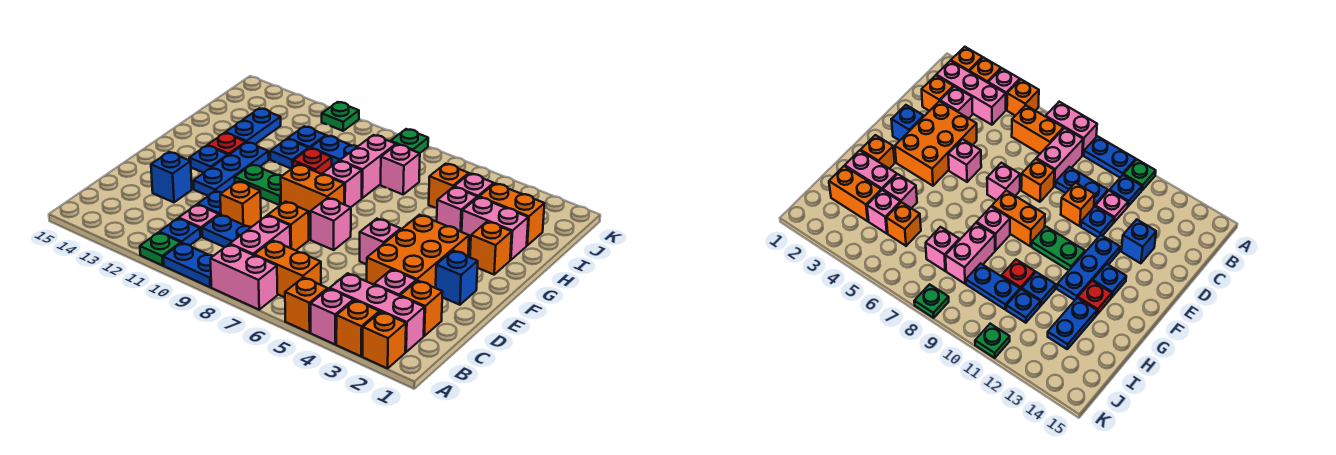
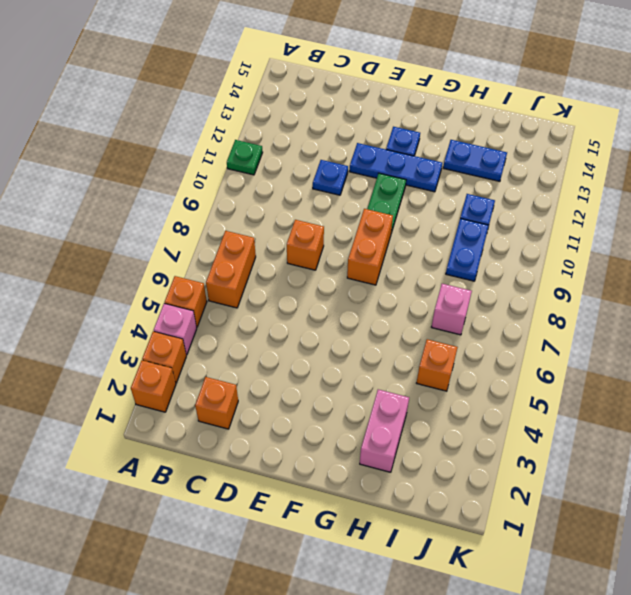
none -> pink brick A7:A8 level 1
none -> blue plate A9:A10 level 1
none -> pink brick B2:B4 level 1
none -> pink brick B8:C8 level 1

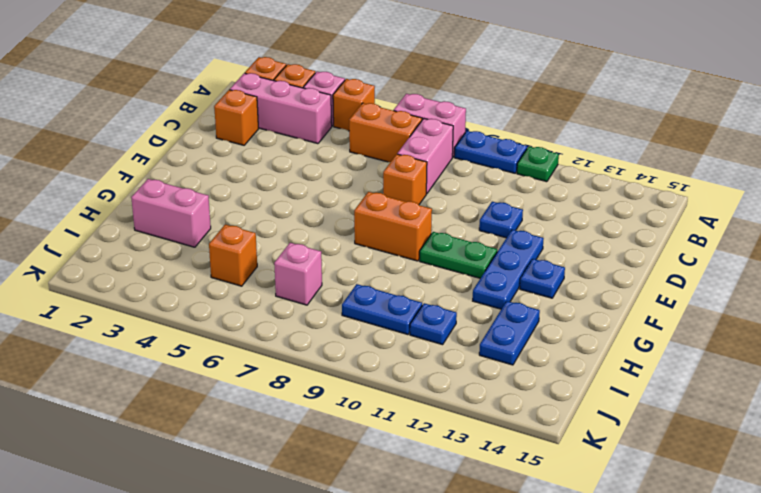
none -> blue plate B11 level 1
none -> pink brick C3 level 1
none -> blue plate C9:C10 level 1
none -> pink plate C11 level 1

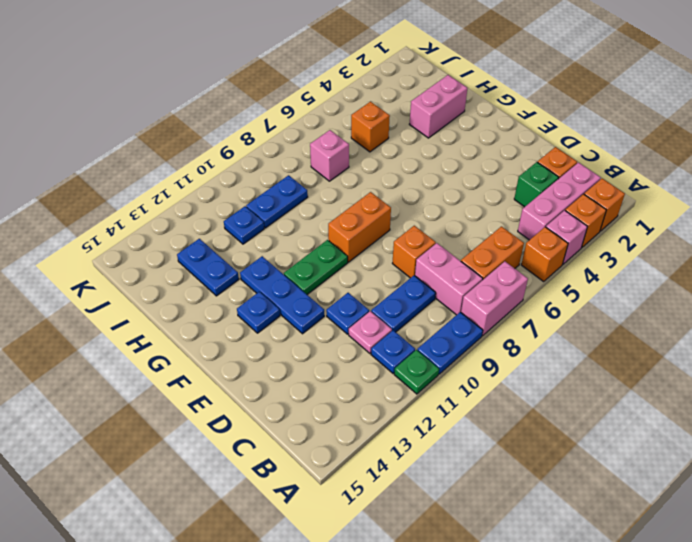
green brick C3 level 1 -> pink brick C3 level 1
none -> orange brick D3:F4 level 1
none -> orange brick D10 level 1
none -> blue brick D13 level 1
none -> blue brick E2 level 1

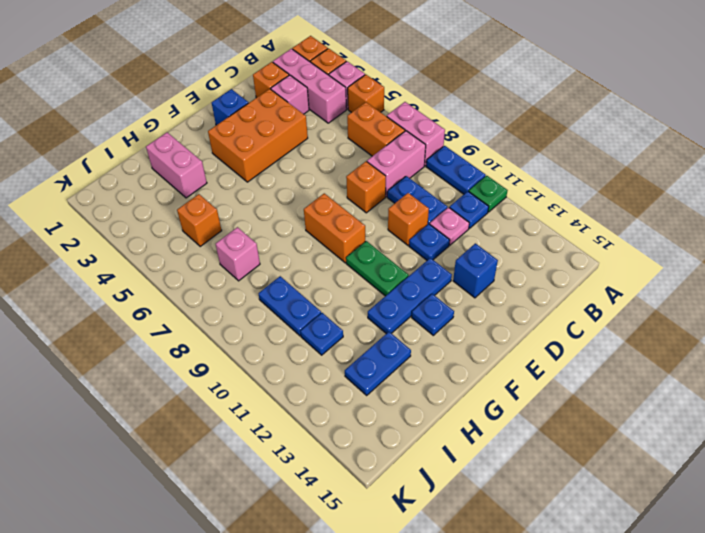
none -> pink brick E5 level 1
none -> pink brick E7 level 1
none -> orange brick G2 level 1
none -> pink brick G8 level 1

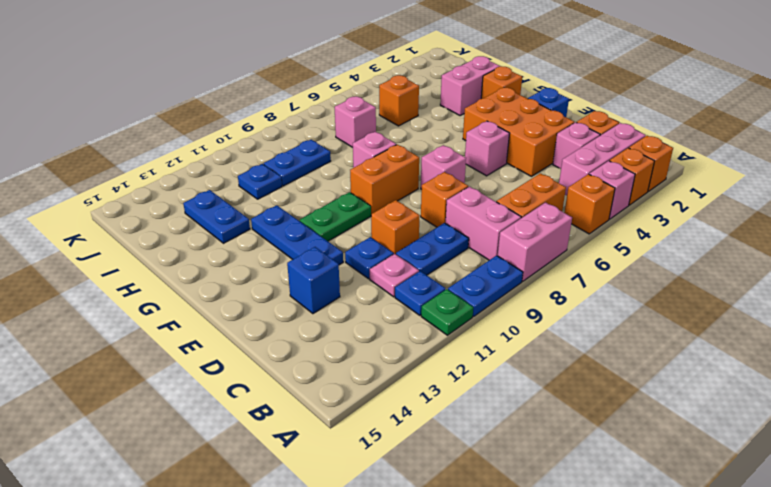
none -> blue plate F13 level 1
none -> red plate G13 level 1
none -> pink brick H4 level 1
none -> pink brick H8:I8 level 1

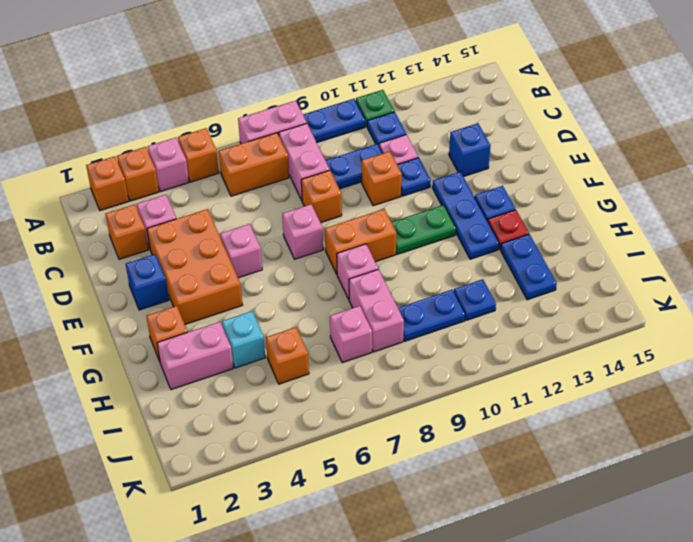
cyan brick H4 level 1 -> pink brick H4 level 1
none -> pink brick B2:B4 level 1
none -> red plate H10 level 1
none -> blue plate H11 level 1
none -> orange brick I2:I3 level 1

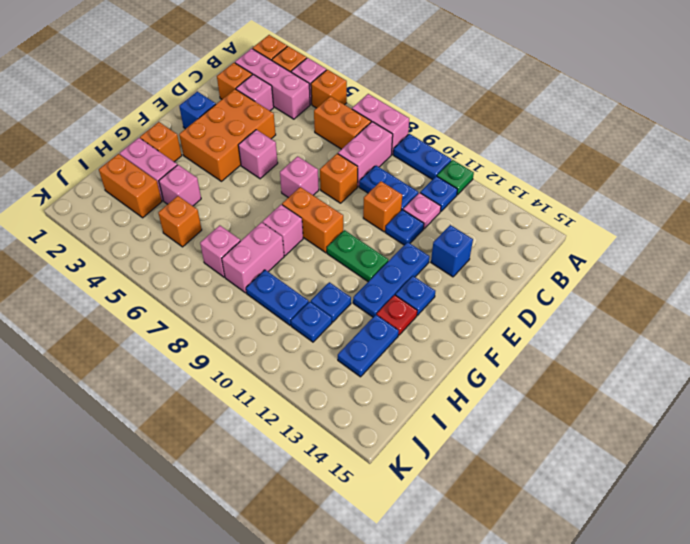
none -> red plate H10 level 1
none -> pink brick I4 level 1
none -> green plate K8 level 1
none -> green plate K11 level 1

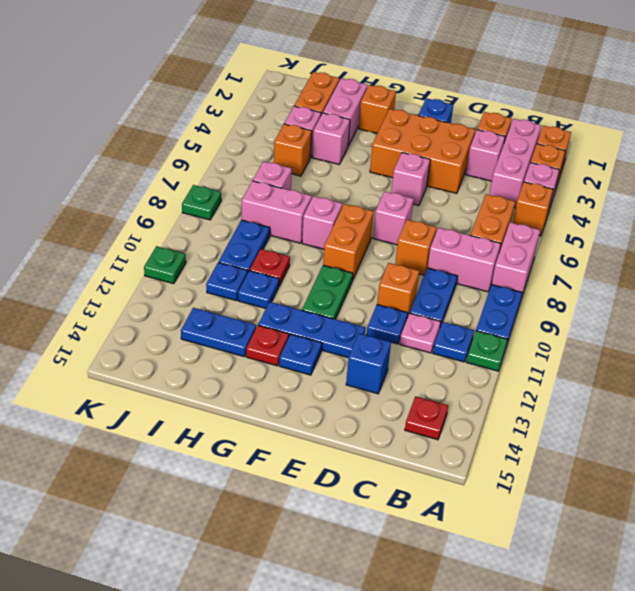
red plate B14 level 1 -> none

